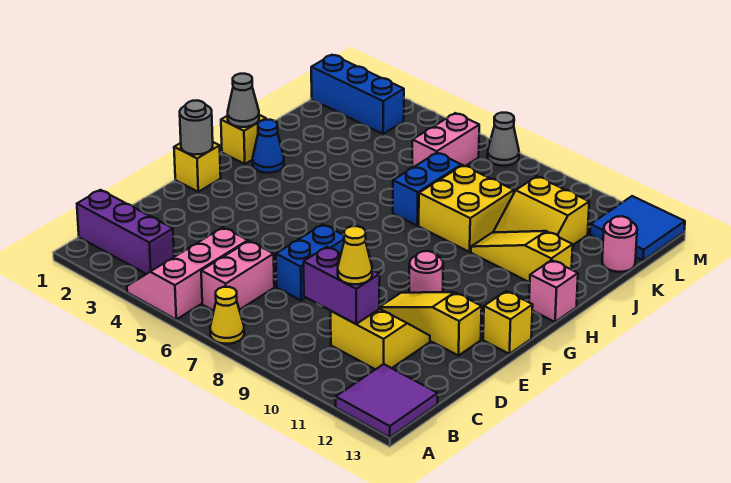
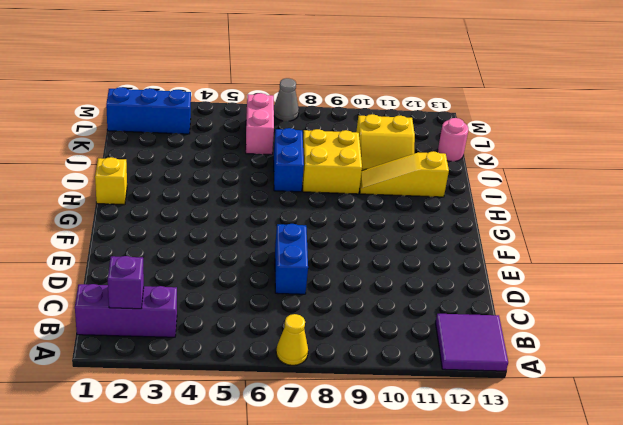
purple brick B2 level 2 -> none
none -> pink slope A4:C5 level 1 top 5
none -> pink brick B6:C6 level 1
none -> yellow slope C10:D11 level 1 top C

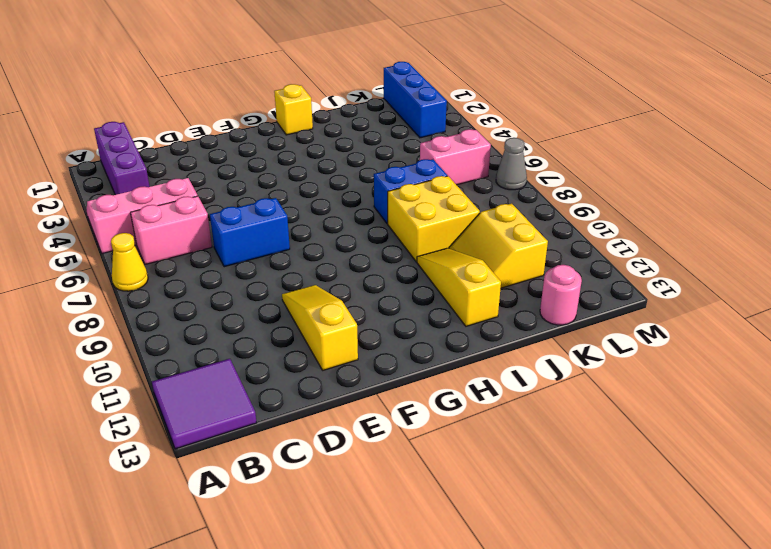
none -> yellow slope C10:D11 level 1 top C
none -> yellow brick F1 level 1
none -> pink round brick F10 level 1

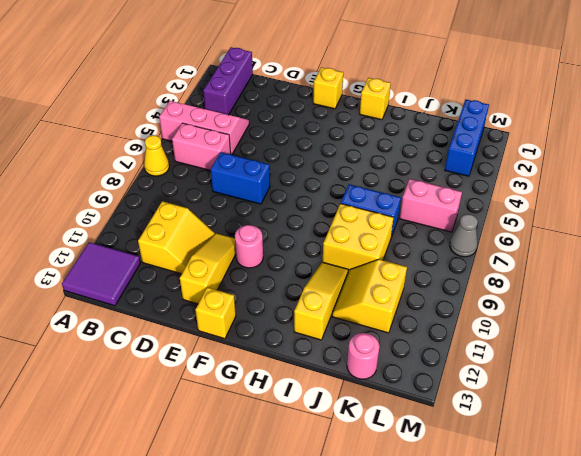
none -> blue cone H2 level 1
none -> pink brick H13 level 1
none -> blue tile L12:M13 level 1

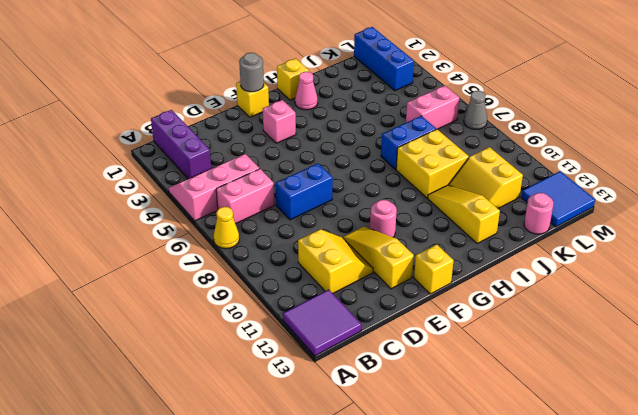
pink brick F3 level 1 -> pink brick H13 level 1
pink cone H2 level 1 -> blue cone H2 level 1
none -> purple brick C9:C10 level 2
none -> grey cone H1 level 2
none -> yellow cone C10 level 3

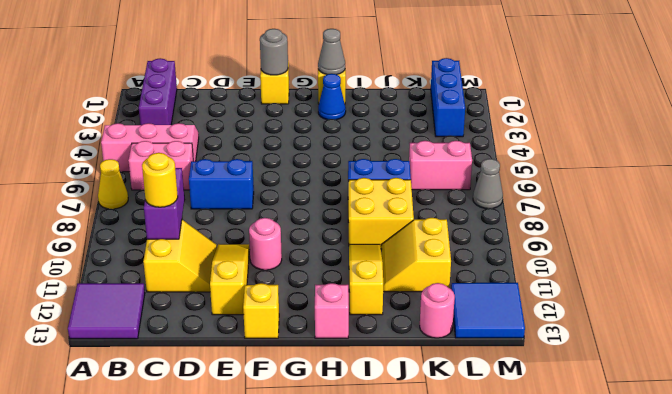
yellow round brick C10 level 3 -> yellow cone C10 level 3

